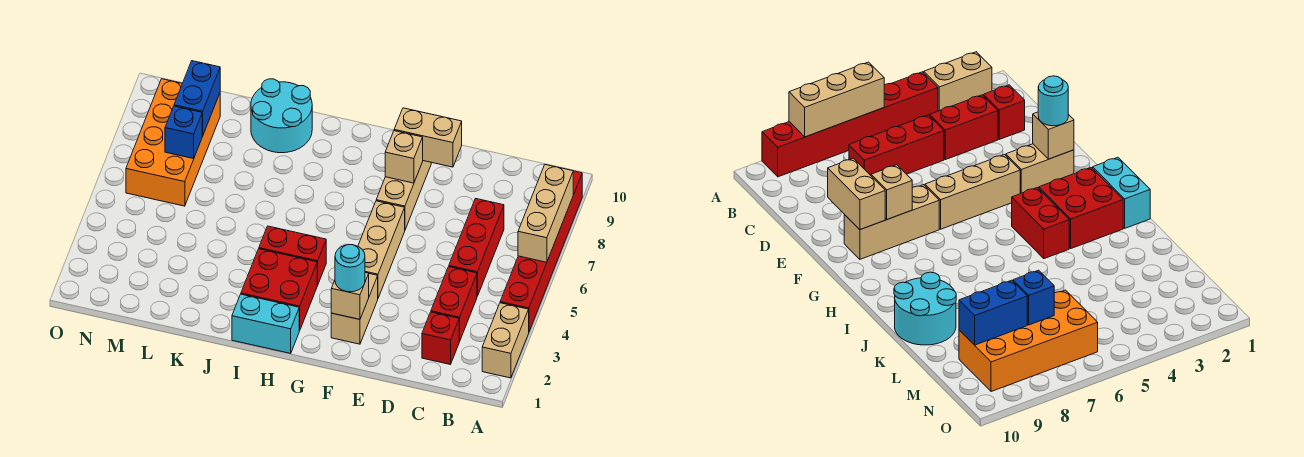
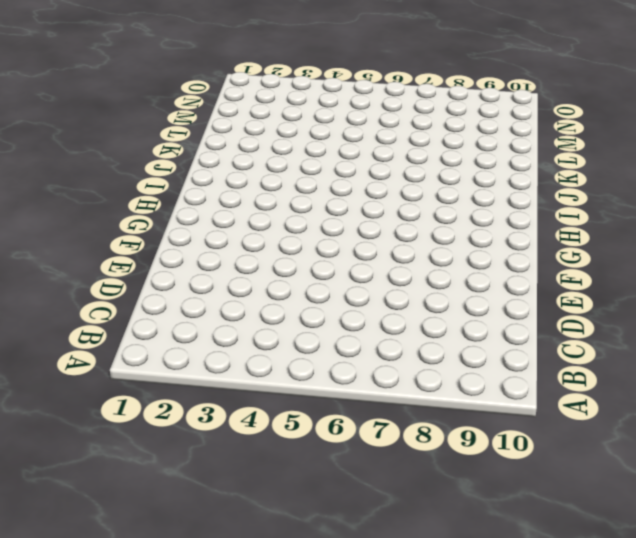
none -> tan brick A2:A3 level 1
none -> red brick A4:A9 level 1
none -> red brick C2 level 1

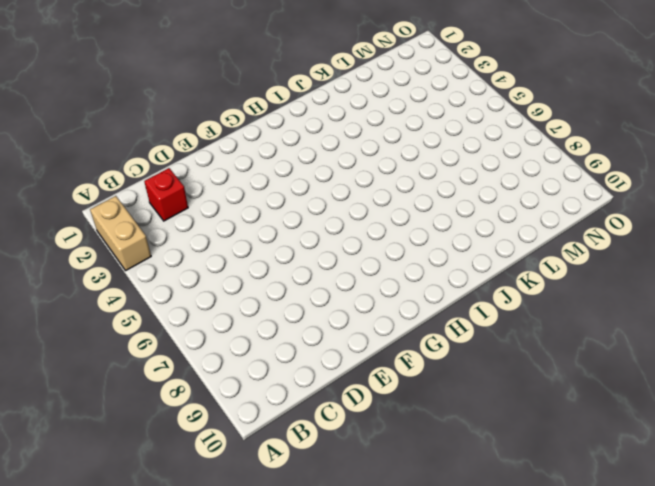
none -> red brick A4:A9 level 1
none -> red brick C3:C4 level 1
none -> red brick C5:C7 level 1

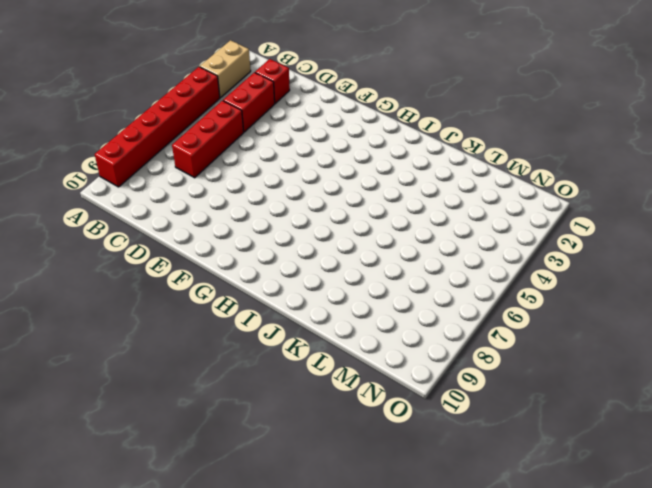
none -> tan brick F2:F3 level 1
none -> tan brick F4:F6 level 1
none -> tan brick F7:F9 level 1

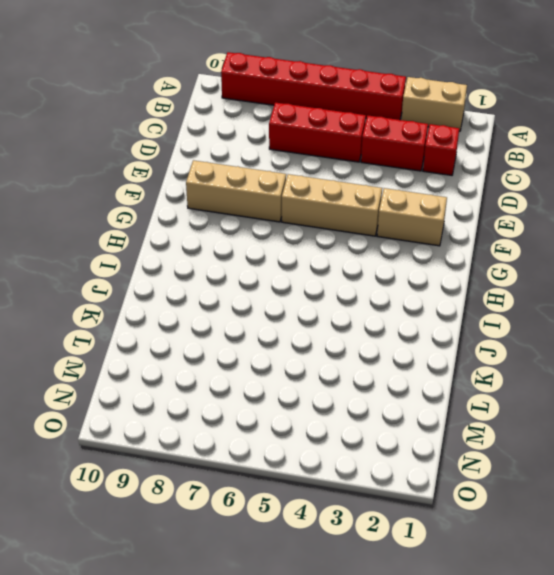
none -> cyan brick H1:I1 level 1
none -> red brick H2:I3 level 1
none -> red brick H4:I4 level 1

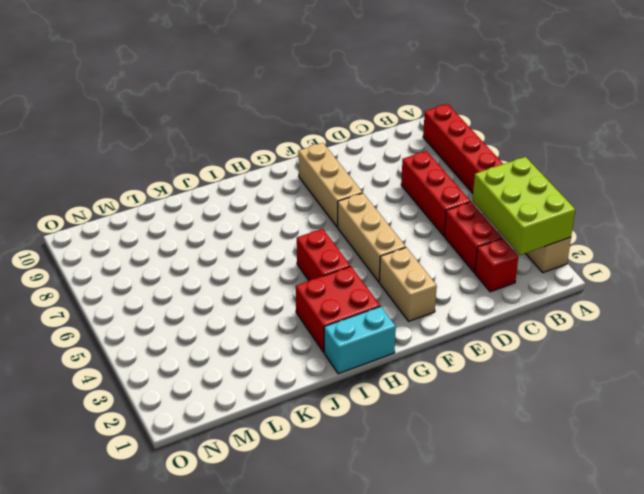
lime brick A2:B4 level 2 -> none
red brick H4:H5 level 1 -> red brick H4:I4 level 1
none -> cyan round brick J9:K10 level 1
none -> orange brick M6:N9 level 1
none -> tan brick A6:A8 level 2

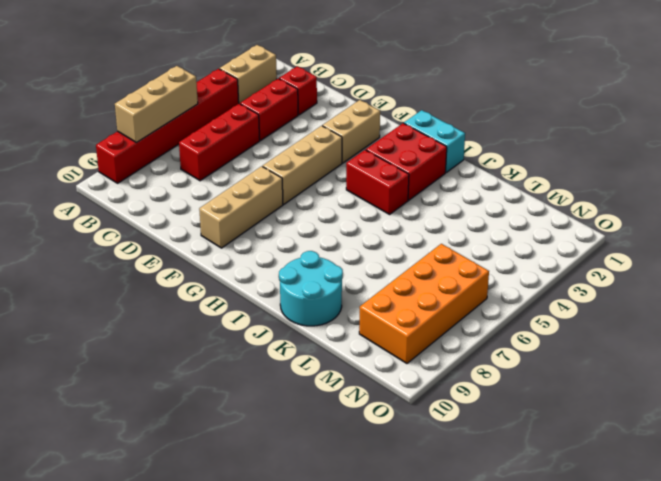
none -> tan brick E9:F9 level 2
none -> tan brick F2 level 2
none -> tan brick F8 level 2

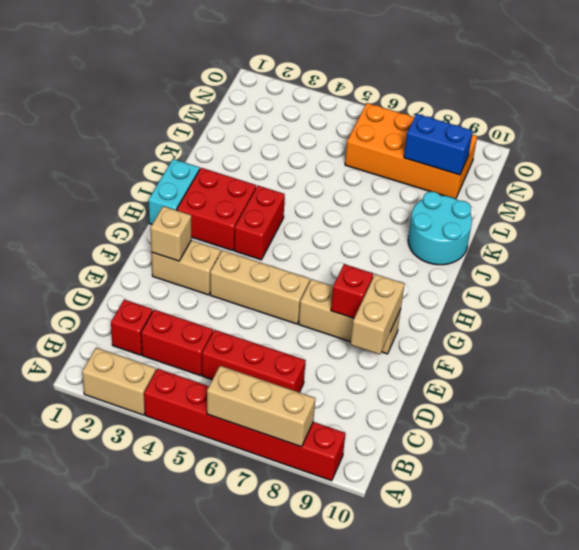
red brick F8 level 2 -> tan brick F8 level 2
none -> blue brick M7 level 2
none -> cyan round brick F2 level 3

